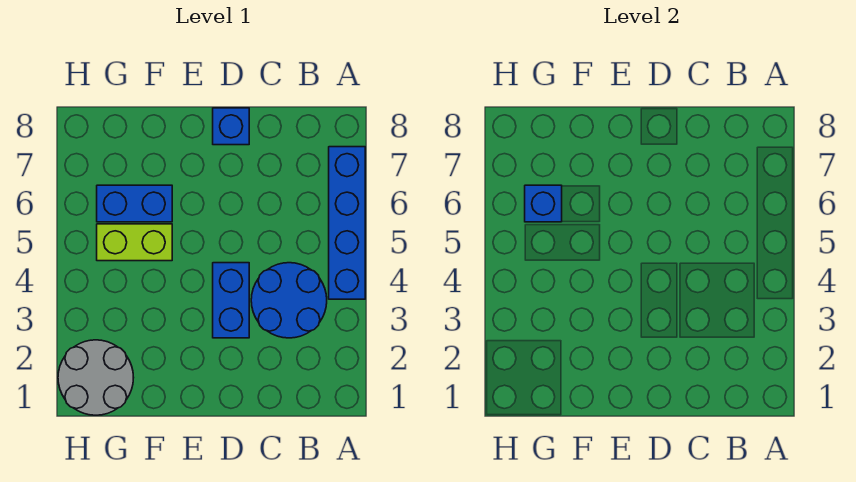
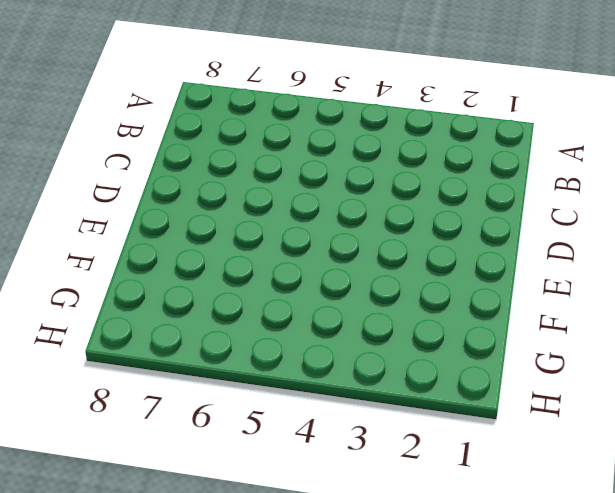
none -> blue brick A4:A7 level 1
none -> blue round brick B3:C4 level 1

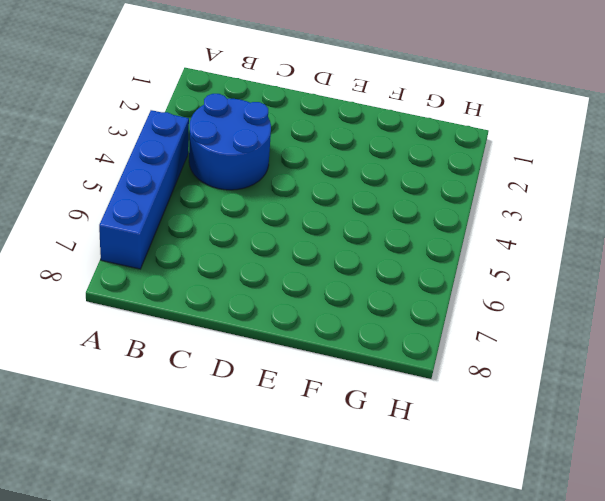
none -> blue brick D3:D4 level 1
none -> blue brick D8 level 1

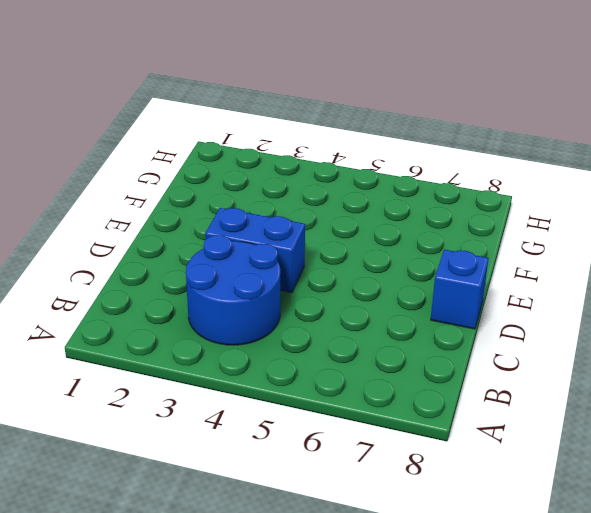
none -> blue brick A4:A7 level 1
none -> lime brick F5:G5 level 1

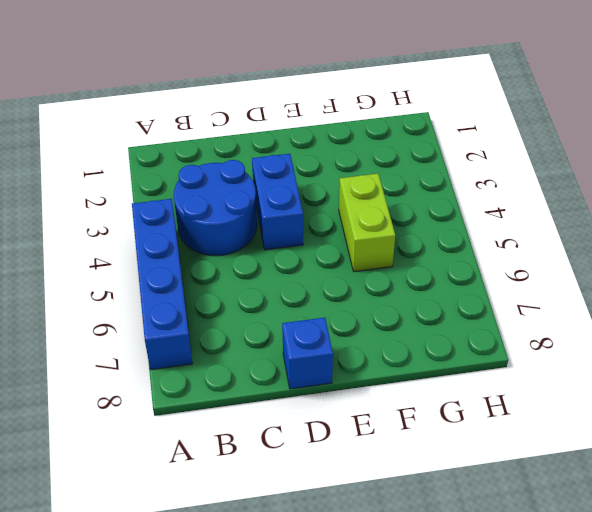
lime brick F4:F5 level 1 -> lime brick F5:G5 level 1
none -> blue brick F6:G6 level 1
none -> grey round brick G1:H2 level 1

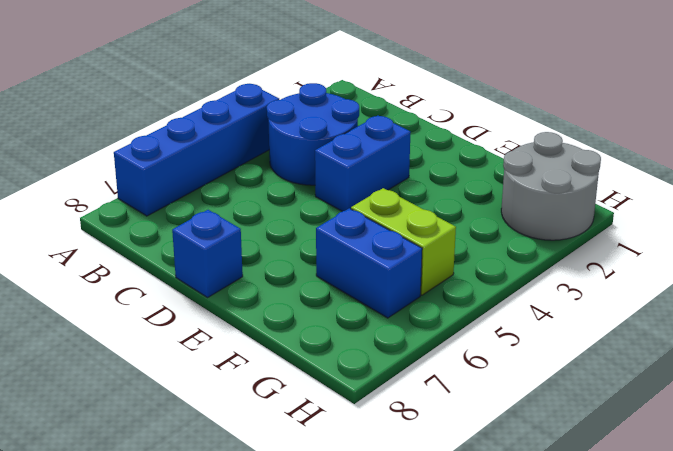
none -> blue brick G6 level 2

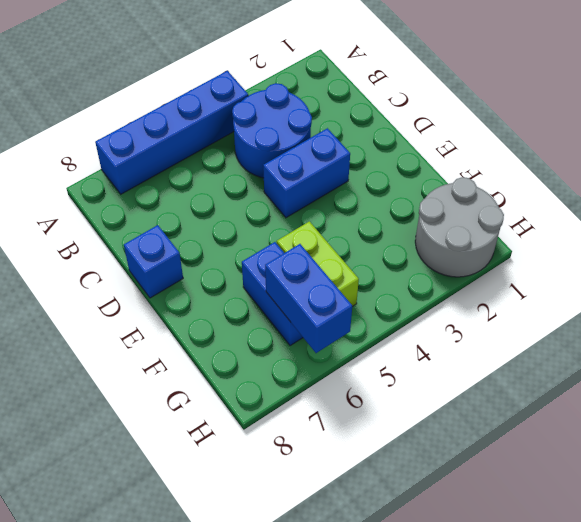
blue brick G6:H6 level 2 -> blue brick G6 level 2

